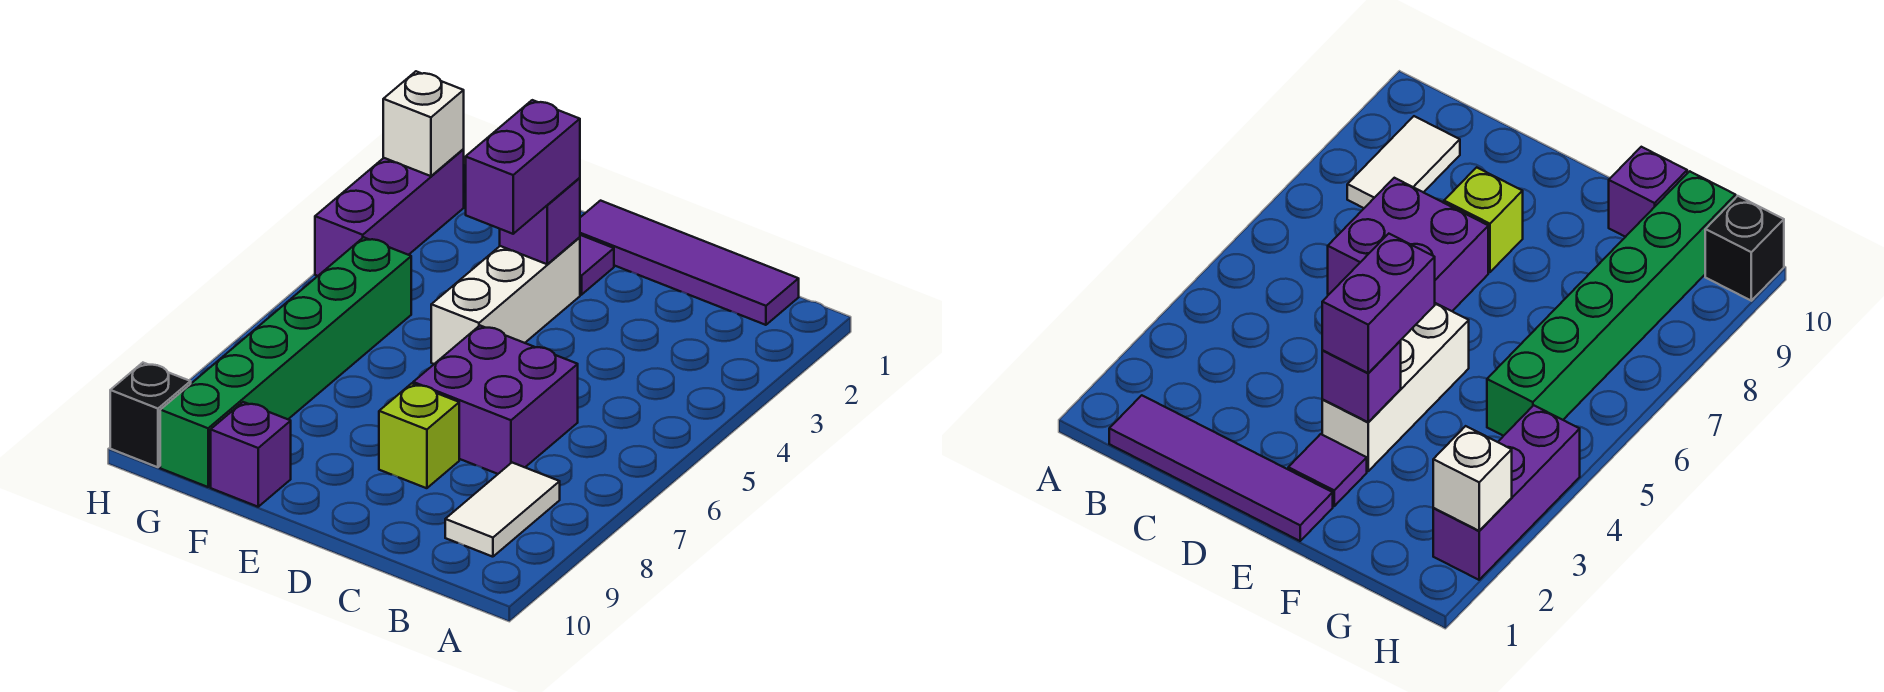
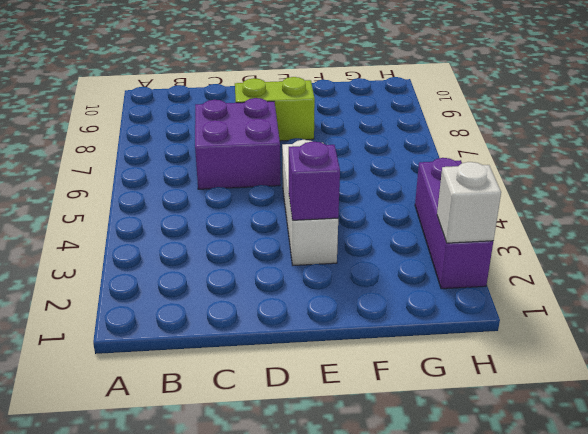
lime brick D8:E8 level 1 -> lime brick D8 level 1
none -> purple tile B1:E1 level 1
none -> white tile B8:B9 level 1
none -> purple tile E2 level 1

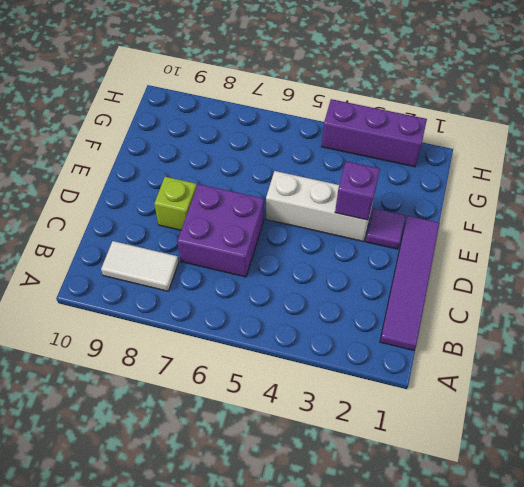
none -> purple brick F10 level 1
none -> green brick G5:G10 level 1
none -> black brick H10 level 1

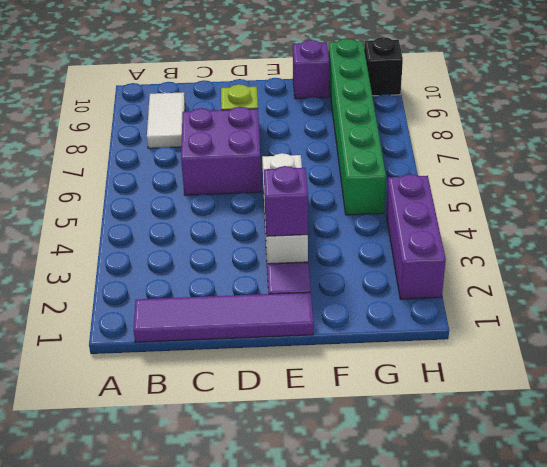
none -> white brick H2 level 2
none -> purple brick E3:E4 level 3

